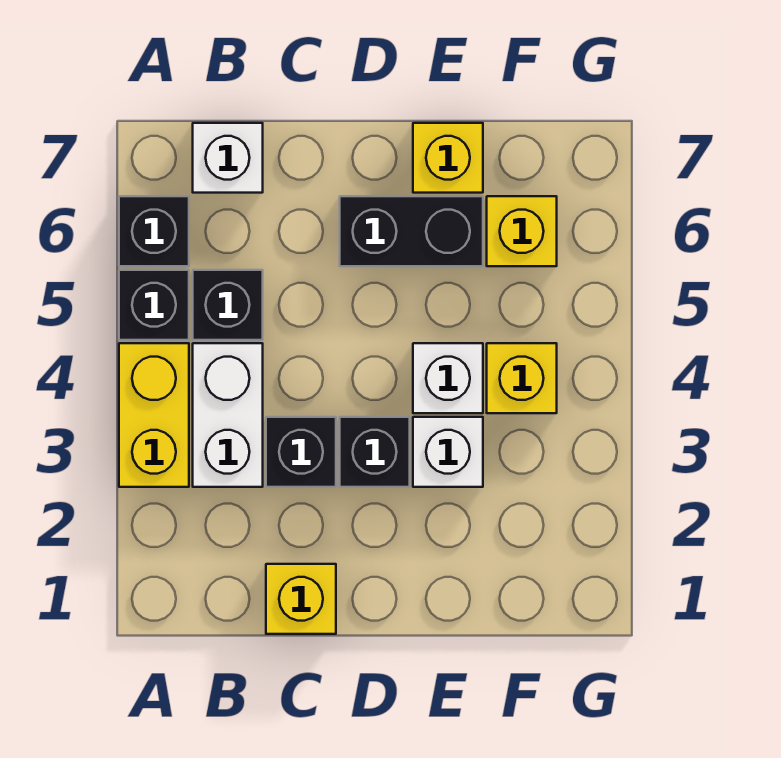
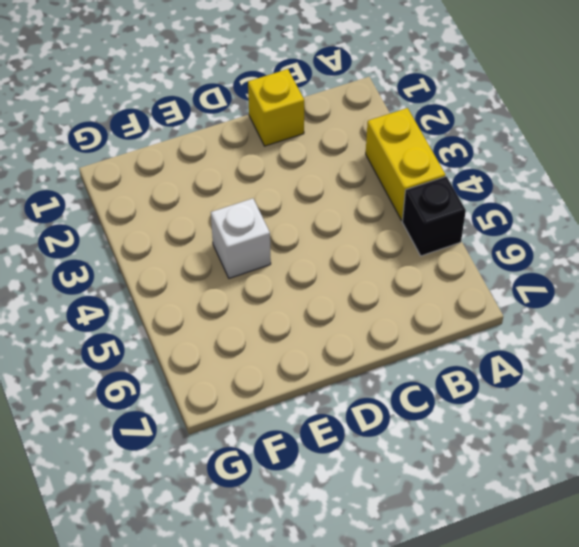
none -> black brick A6 level 1
none -> white brick B3:B4 level 1
none -> black brick B5 level 1

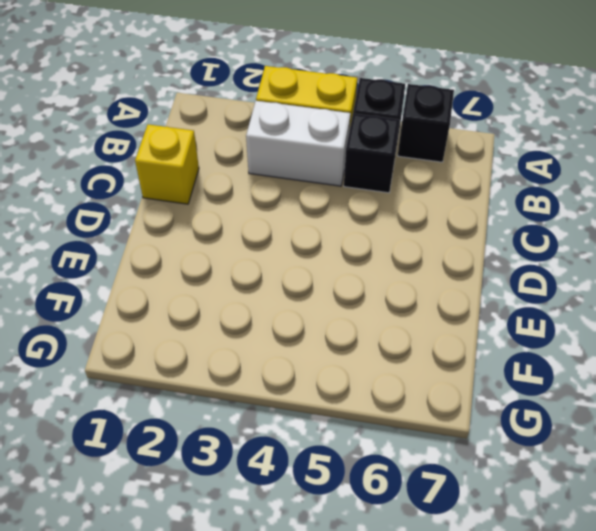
none -> white brick B7 level 1
none -> black brick C3 level 1
none -> black brick D3 level 1

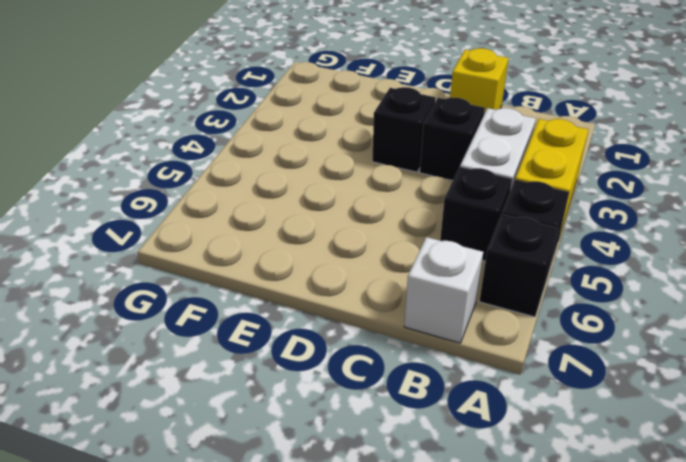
none -> black brick D6:E6 level 1
none -> white brick E3 level 1
none -> white brick E4 level 1

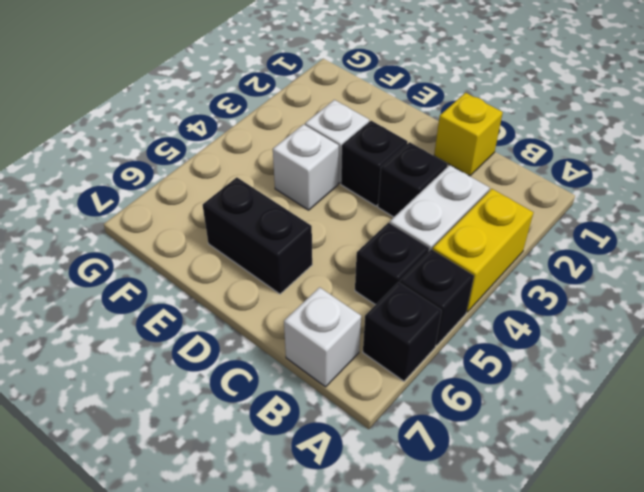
none -> yellow brick E7 level 1
none -> yellow brick F4 level 1
none -> yellow brick F6 level 1

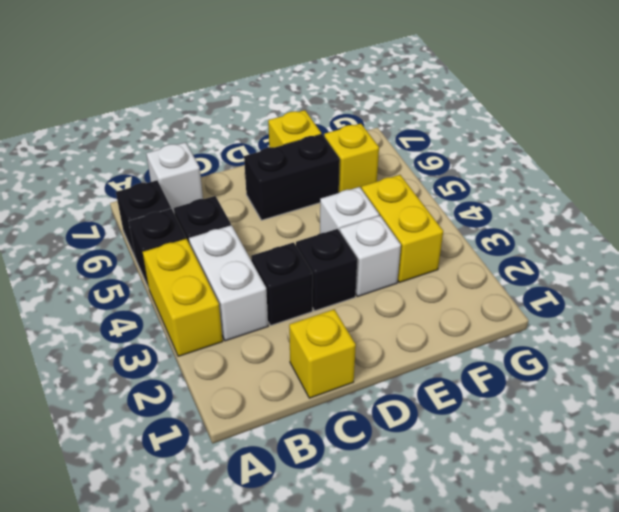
yellow brick F3:F4 level 1 -> yellow brick F4 level 1

